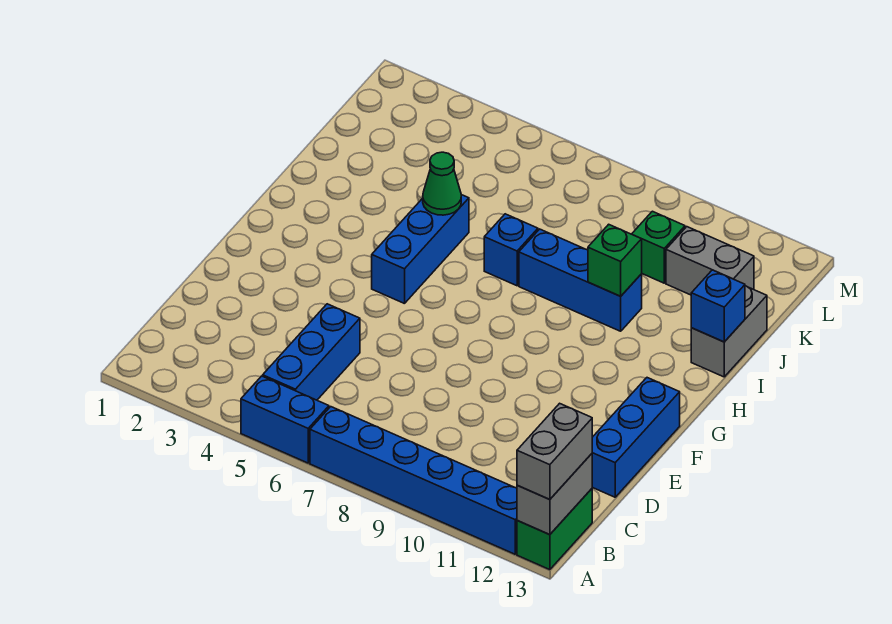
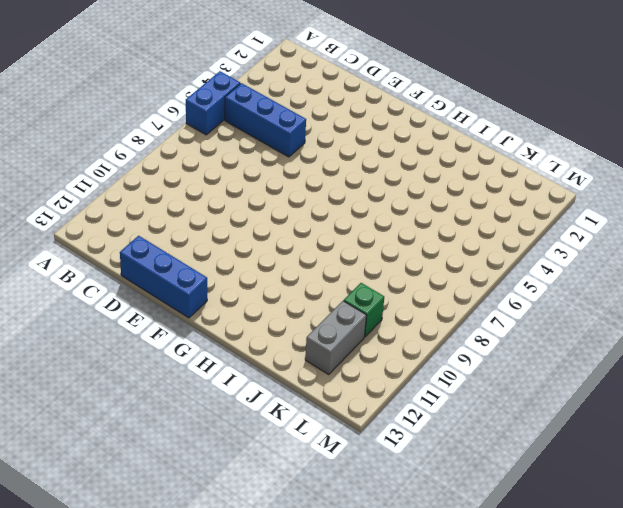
none -> blue brick A7:A12 level 1
none -> green brick A13:B13 level 1
none -> blue brick G5:I5 level 1

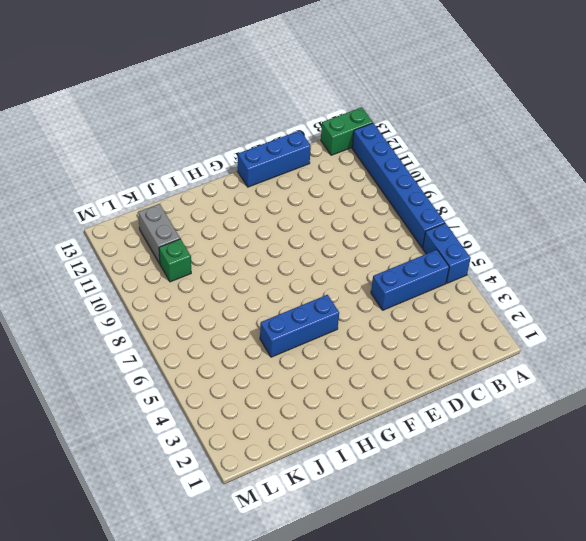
none -> blue brick I7 level 1
none -> blue brick I8:I10 level 1
none -> grey brick I13:J13 level 1

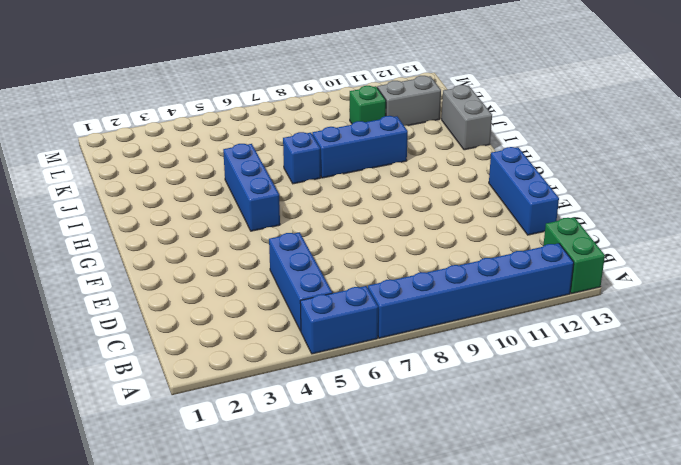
none -> grey brick A13:B13 level 2
none -> green cone I5 level 2
none -> green brick I10 level 2

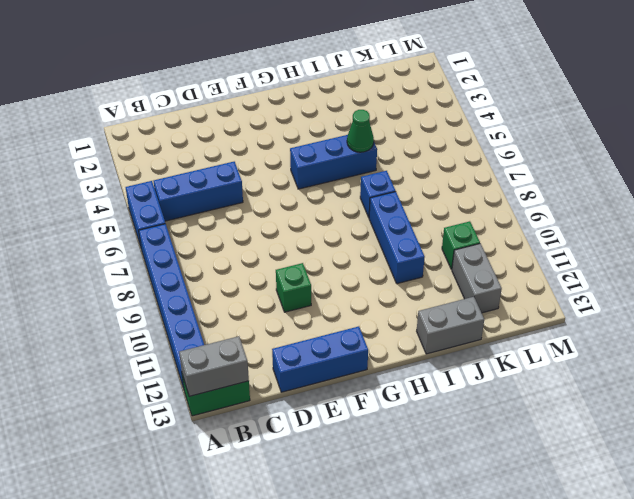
green brick E10 level 1 -> green brick I10 level 2
none -> blue brick I13 level 2
none -> grey brick A13:B13 level 3

